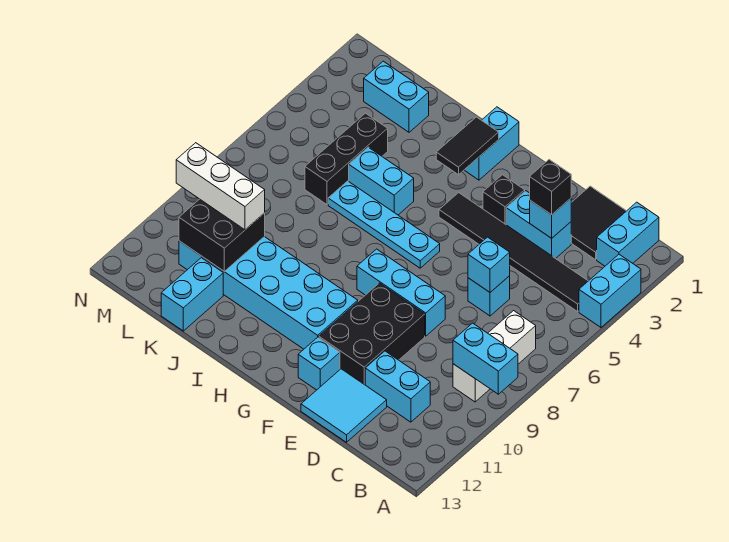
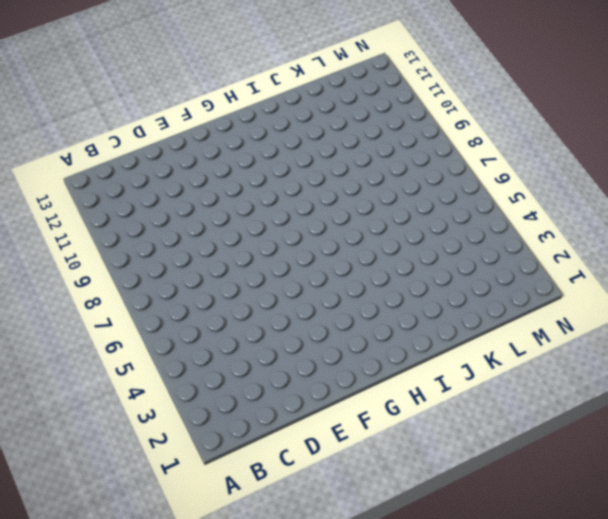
none -> cyan brick A3:A4 level 1
none -> cyan brick B1:B2 level 1
none -> black tile B4:G4 level 1

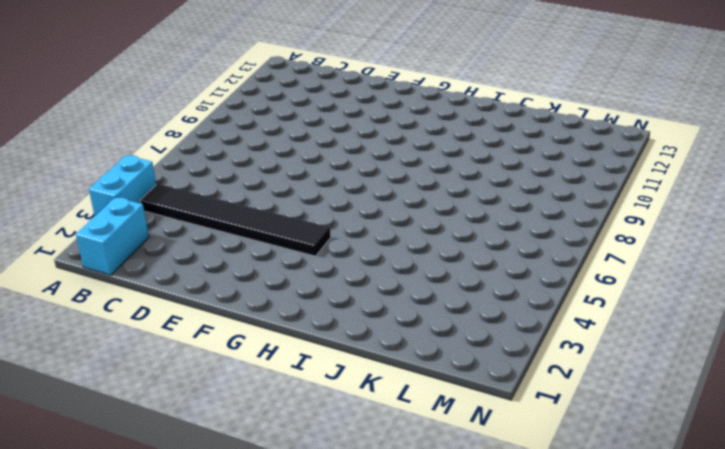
none -> white brick B7:B9 level 1
none -> black tile C1:D2 level 1
none -> cyan brick C11:D11 level 1

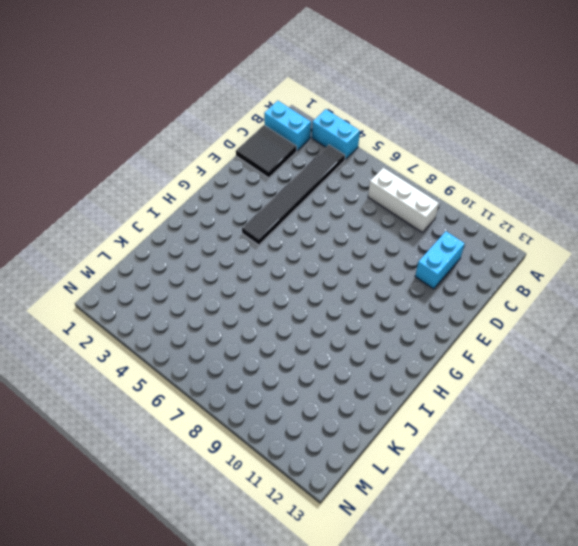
none -> cyan brick D3:E3 level 1
none -> cyan brick D6 level 1
none -> cyan tile D12:E13 level 1

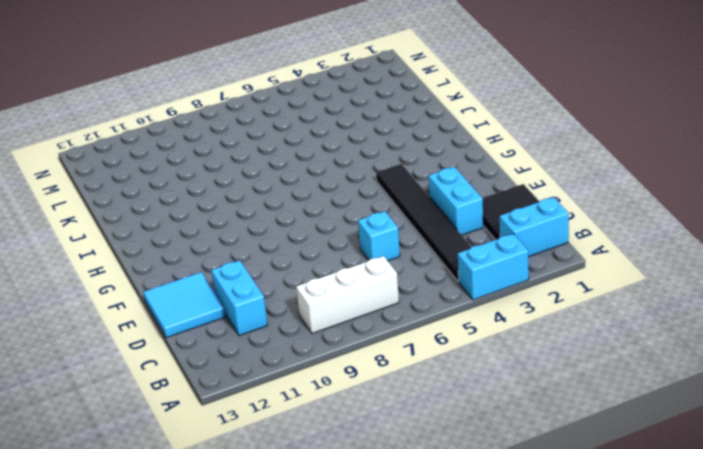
none -> cyan brick E8:G8 level 1
none -> black brick E9:F11 level 1
none -> black brick F3 level 1

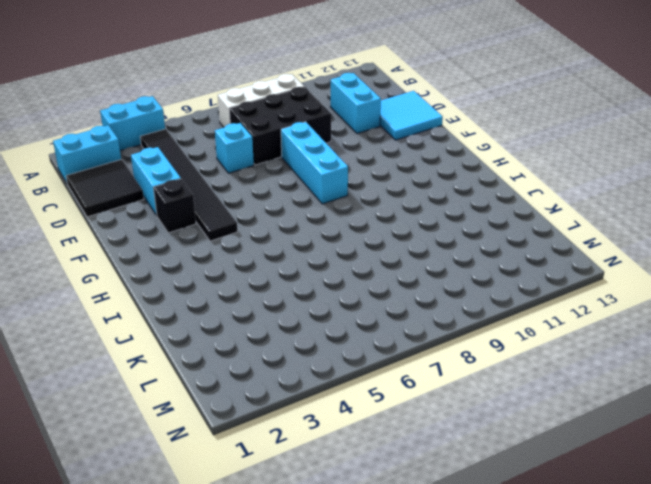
black brick C7:D9 level 1 -> black brick E9:F11 level 1
none -> cyan brick F12 level 1
none -> cyan plate G6:J6 level 1
none -> cyan brick G10:L11 level 1

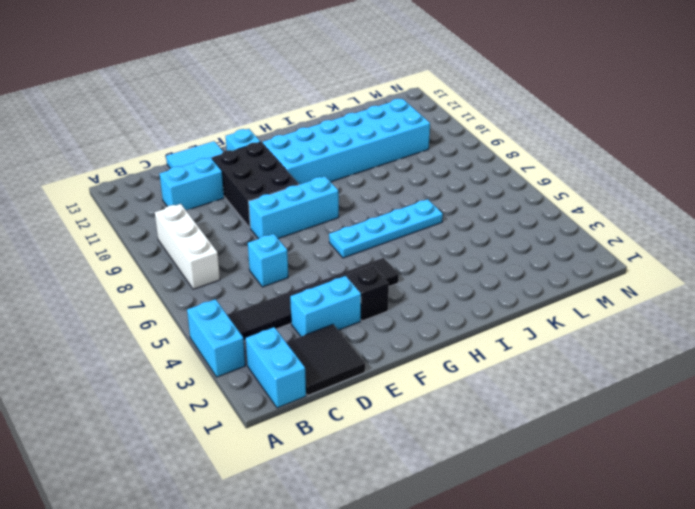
none -> cyan brick H1:H2 level 1
none -> cyan brick I5:J5 level 1
none -> cyan brick K2:L2 level 1

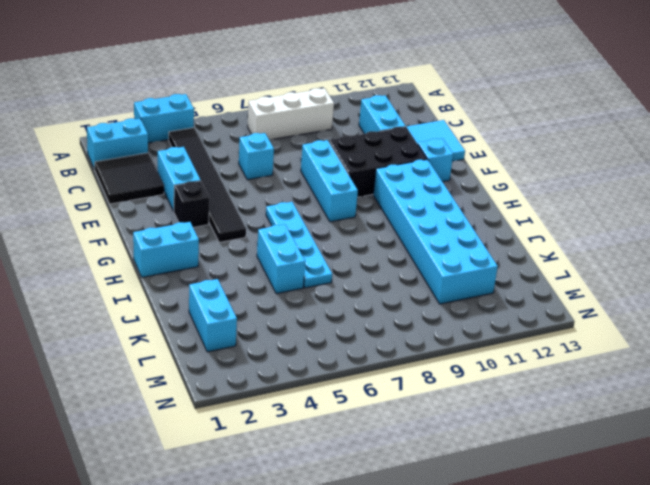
none -> black brick K4:K6 level 1
none -> cyan brick K12:K13 level 1
none -> cyan brick A9:B9 level 2

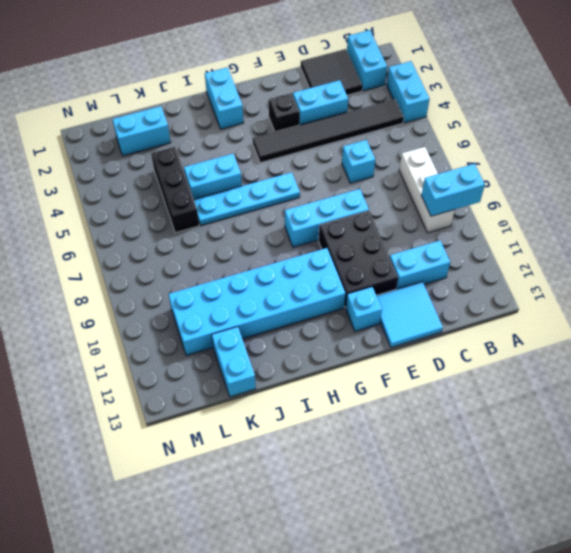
none -> cyan brick D3 level 2
none -> cyan brick D6 level 2
none -> black tile H2:H3 level 2

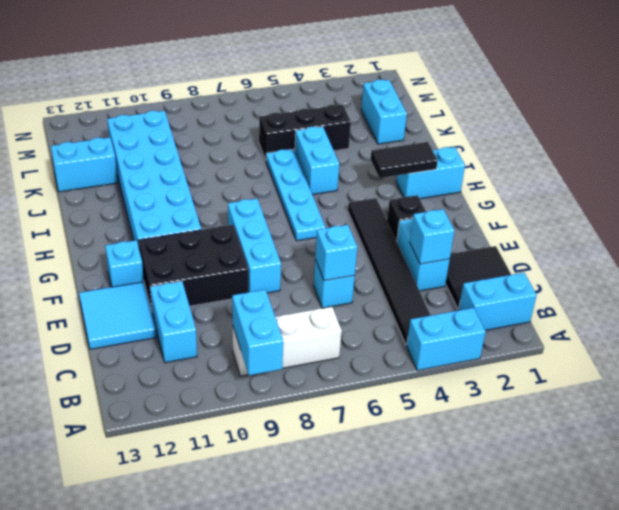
none -> black brick K10:L11 level 2
none -> black brick D3 level 3
none -> white brick K10:M10 level 3

